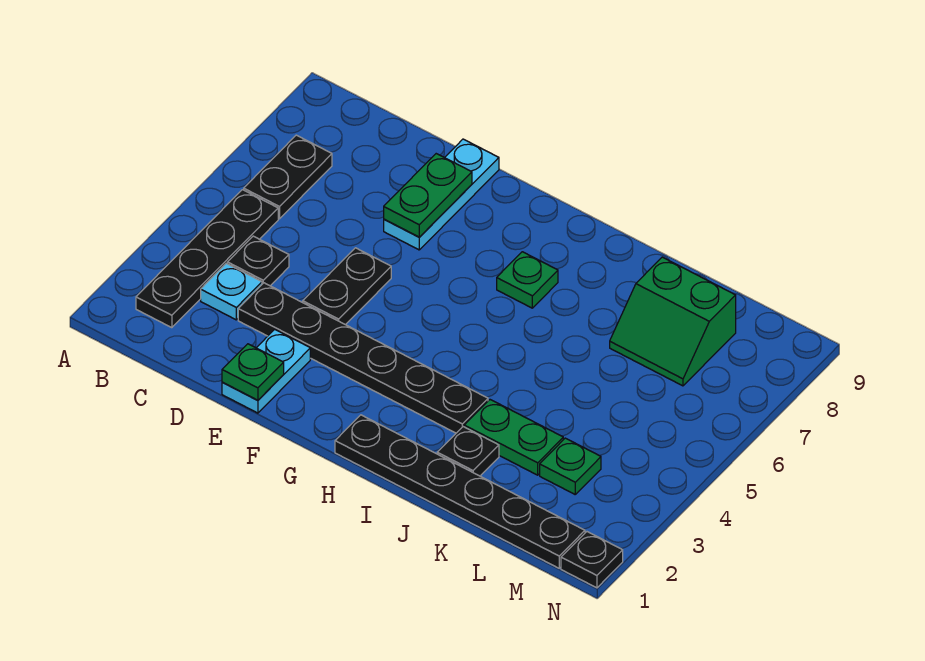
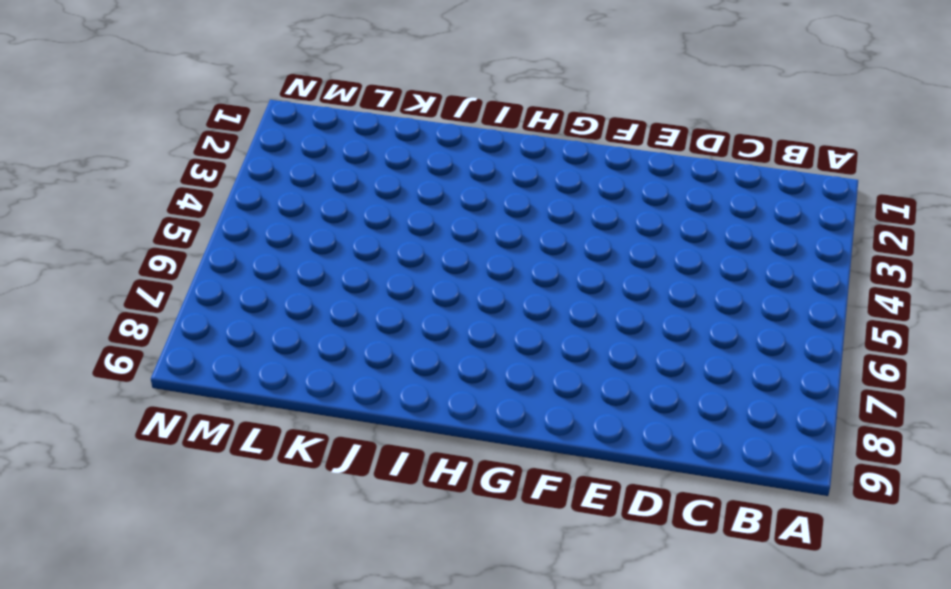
none -> black plate B2:B5 level 1
none -> black plate B6:B7 level 1
none -> cyan plate C3 level 1

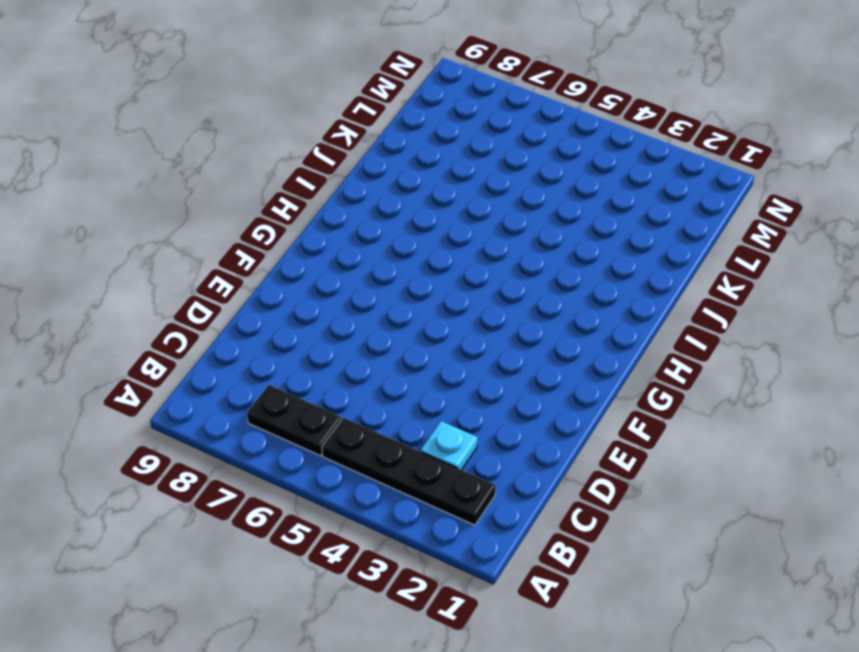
none -> black plate C4 level 1
none -> black plate D3:I3 level 1
none -> cyan plate E1:E2 level 1

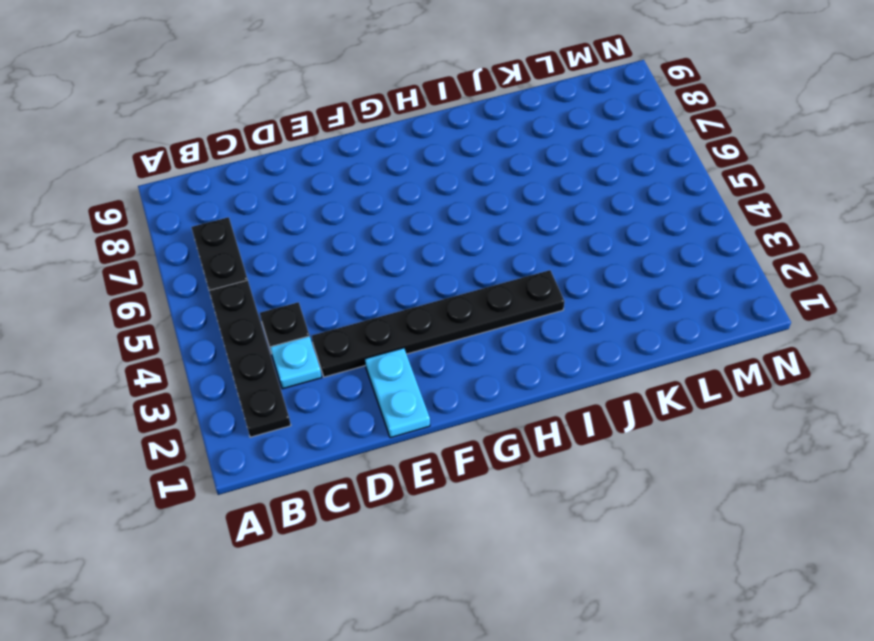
none -> black plate E4:E5 level 1
none -> cyan plate E7:E9 level 1
none -> black plate H1:M1 level 1

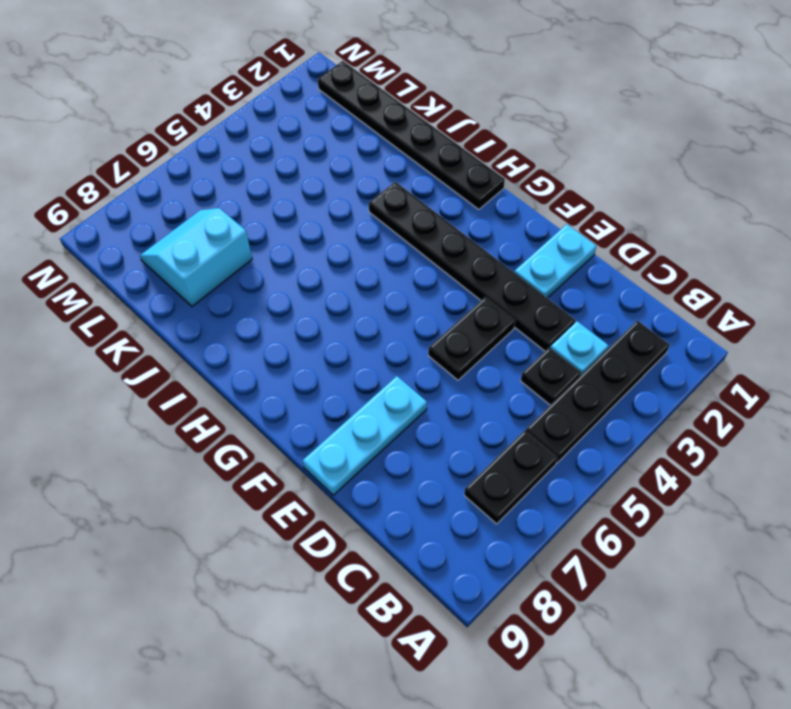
cyan slope K7:L8 level 1 top K -> green slope K7:L8 level 1 top 8
none -> green plate H7 level 1
none -> black plate J2 level 1
none -> green plate J3:K3 level 1

